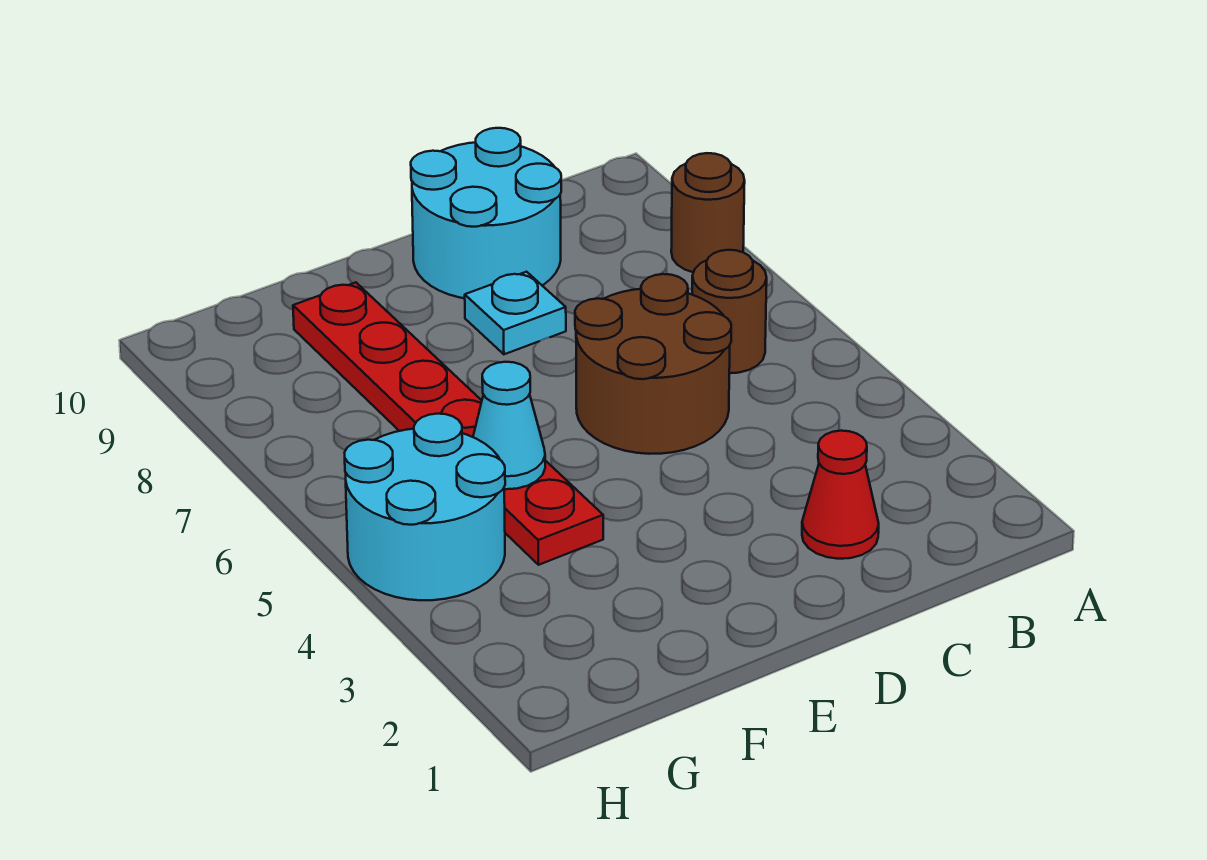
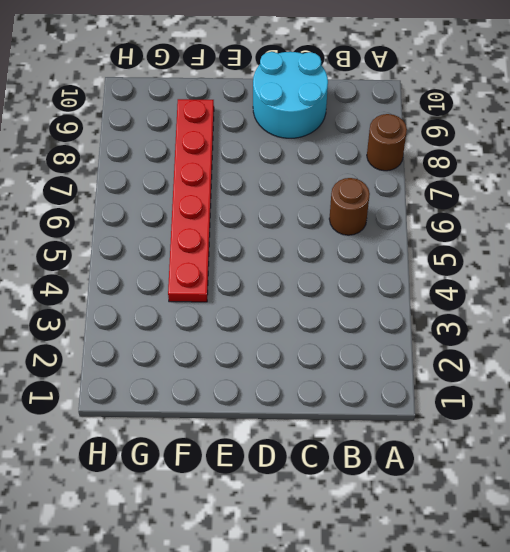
none -> red cone C2 level 1
none -> brown round brick C5:D6 level 1

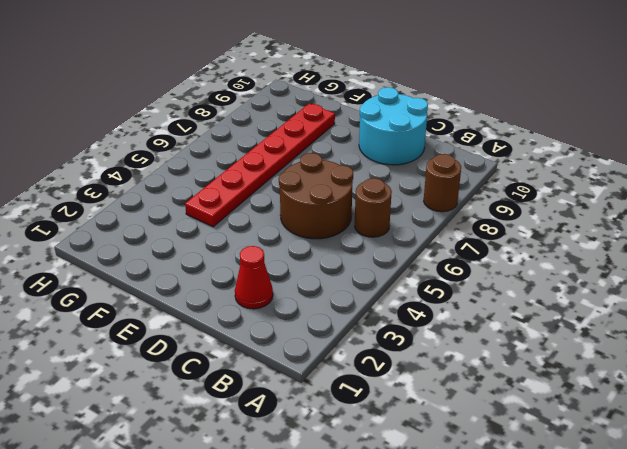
none -> cyan plate D8 level 1
none -> cyan round brick G4:H5 level 1

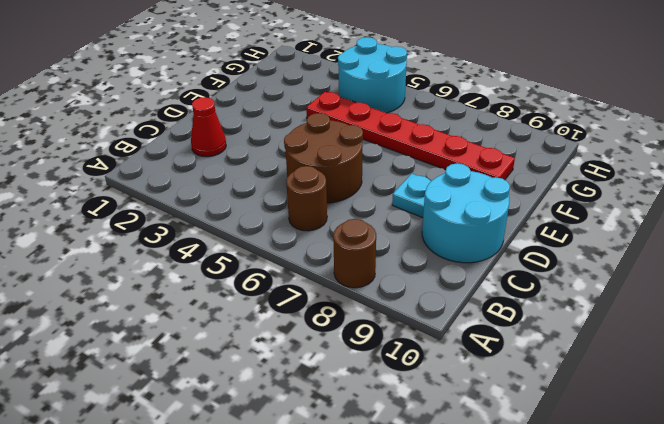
none -> cyan cone F5 level 2

